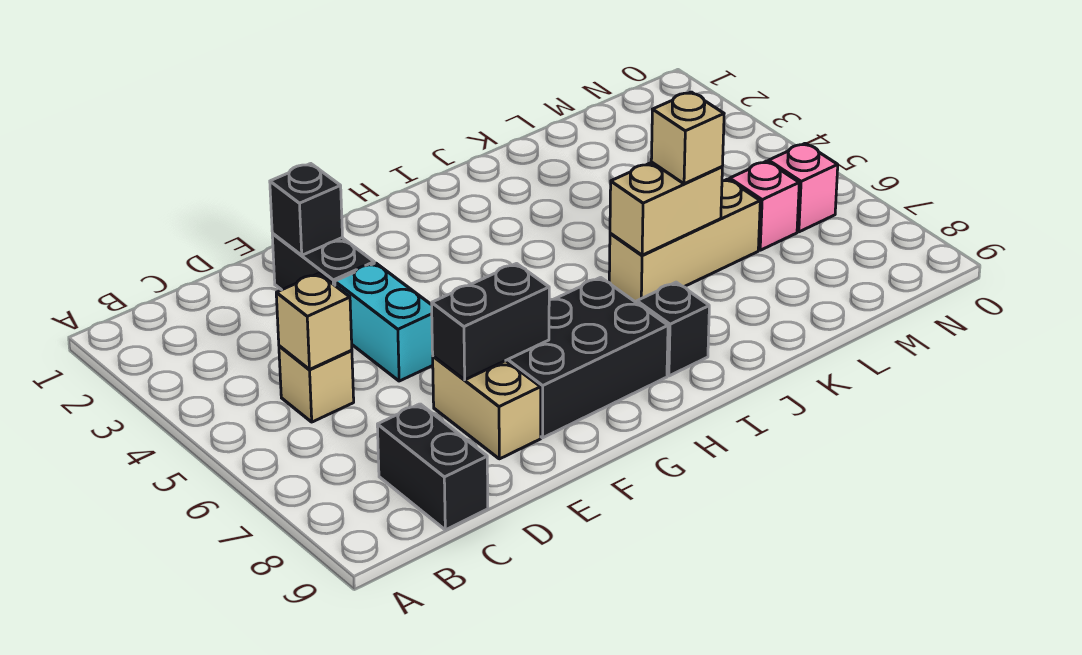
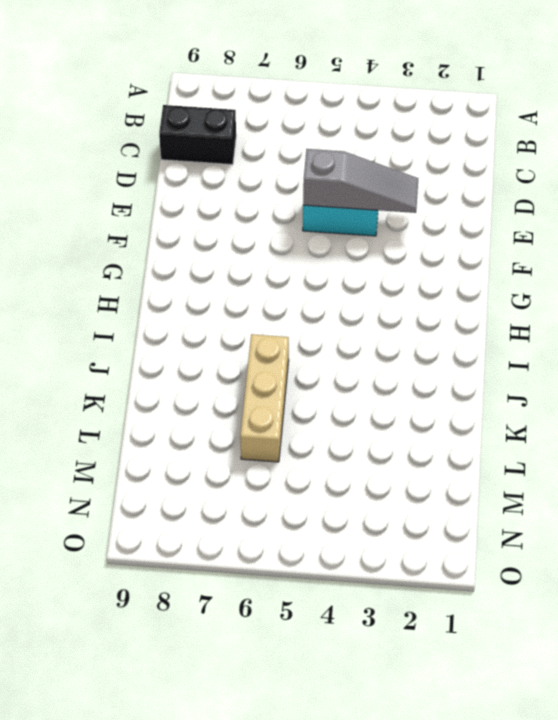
grey slope E3:E5 level 2 top 5 -> none
none -> tan brick C5 level 1
none -> black brick E2:E3 level 1
none -> tan brick E7:E8 level 1

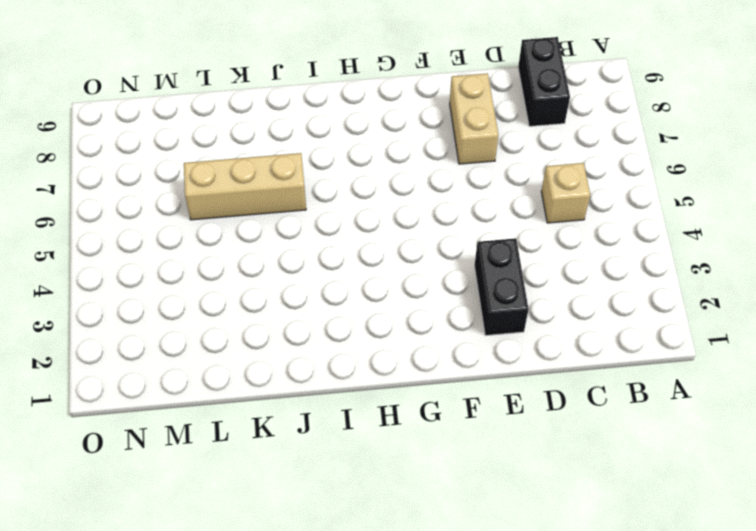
none -> cyan brick E4:E5 level 1
none -> black brick F7:H8 level 1
none -> black brick I8 level 1

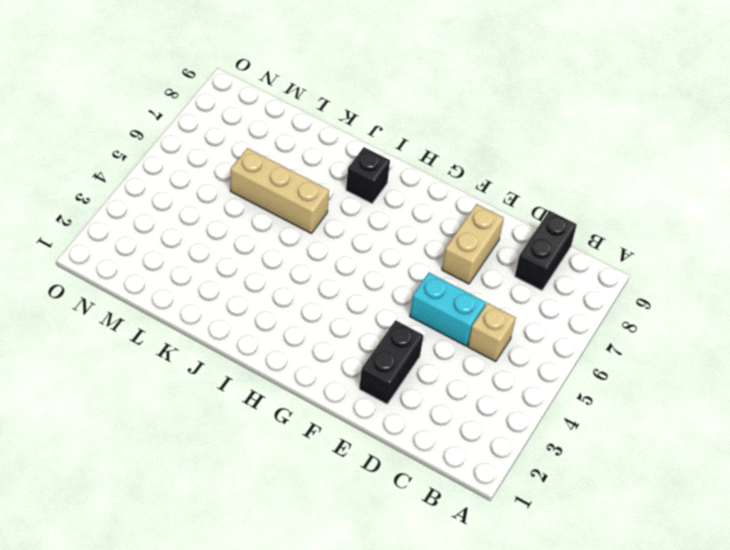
cyan brick D5:E5 level 1 -> cyan brick E4:E5 level 1
none -> black brick F7:H8 level 1
none -> pink brick M6 level 1
none -> pink brick N6 level 1

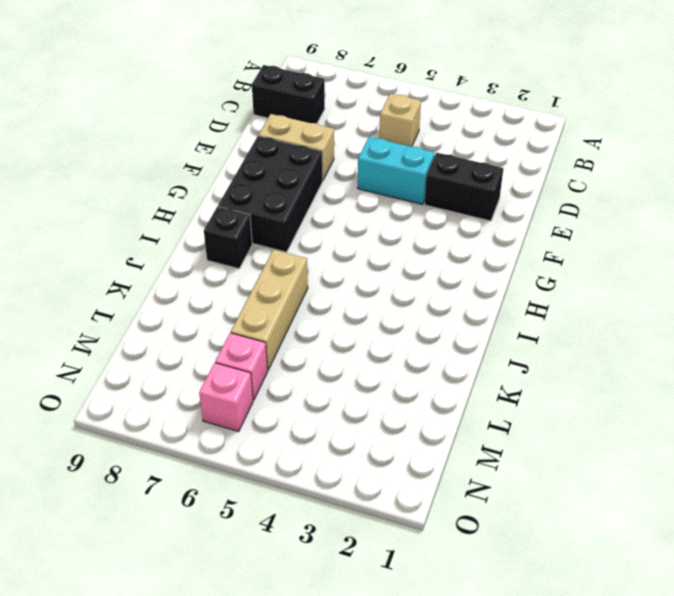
none -> tan brick C5 level 2
none -> black brick E2 level 2
none -> black brick E7:F7 level 2

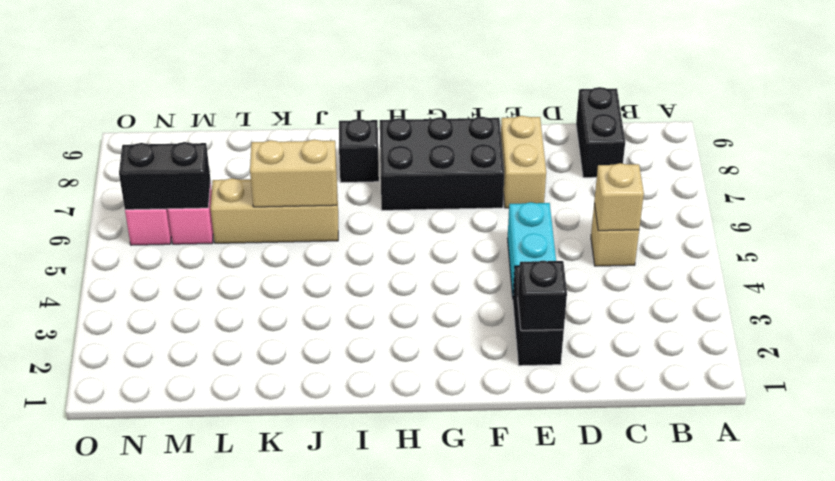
black brick M6:N6 level 2 -> black brick E7:F7 level 2
none -> tan brick K6 level 3

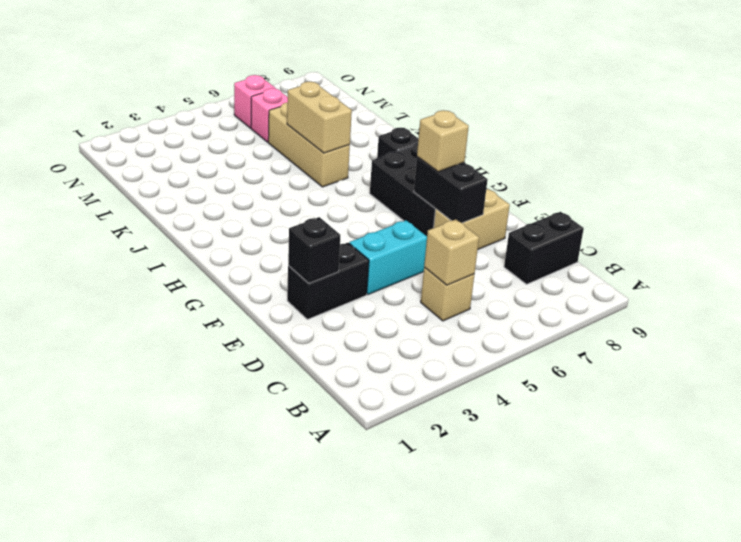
tan brick F7 level 3 -> tan brick K6 level 3

